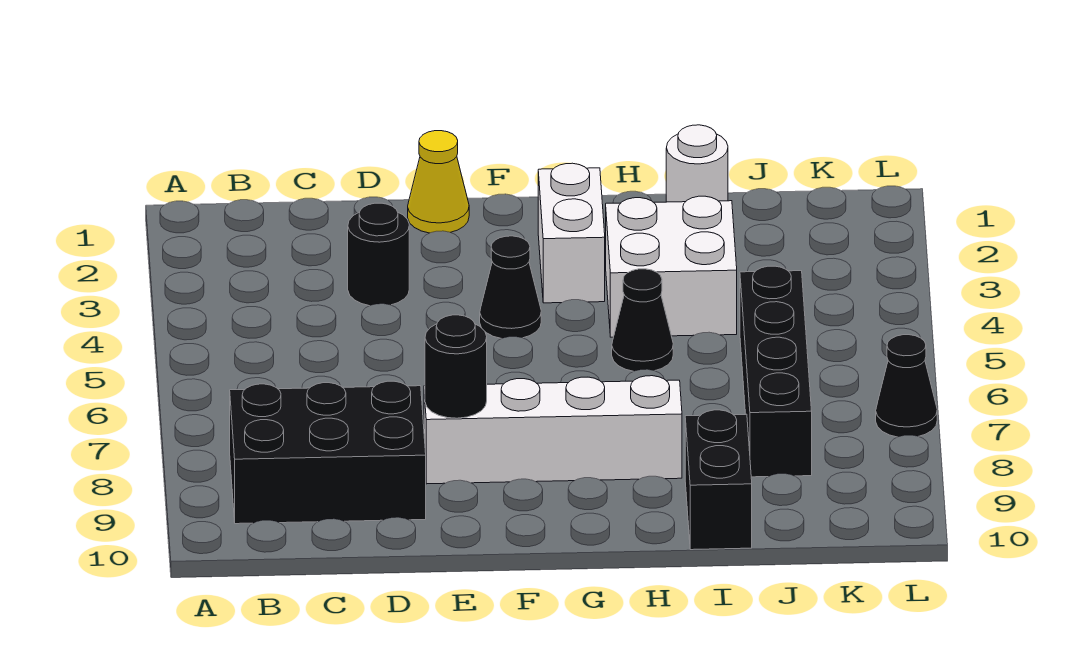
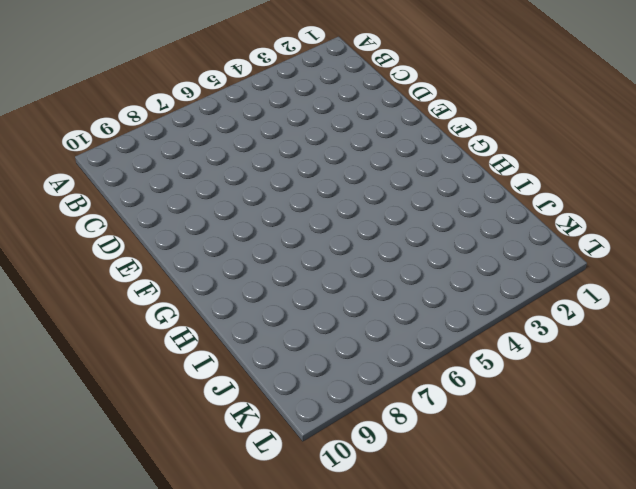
none -> black brick B8:D9 level 1
none -> black round brick D3 level 1
none -> yellow cone E1 level 1

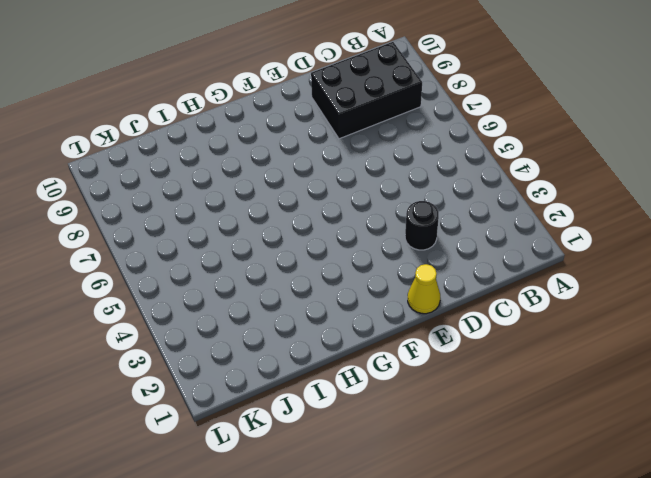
none -> white brick E8:H8 level 1
none -> black cone F4 level 1
none -> white brick G2:G3 level 1

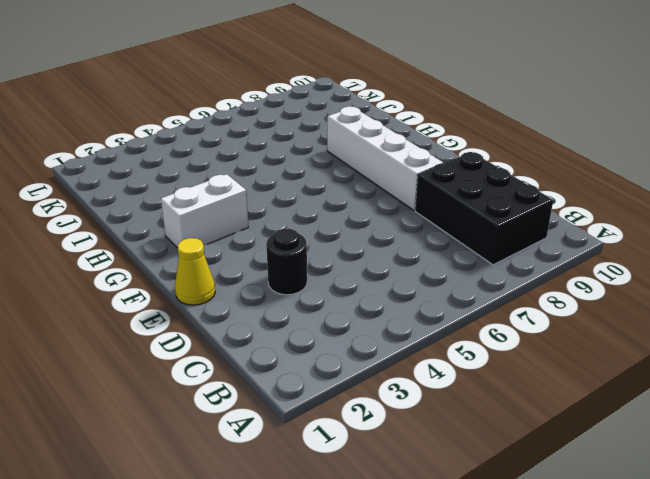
none -> black cone F4 level 1
none -> white brick H3:I4 level 1
none -> black cone H5 level 1

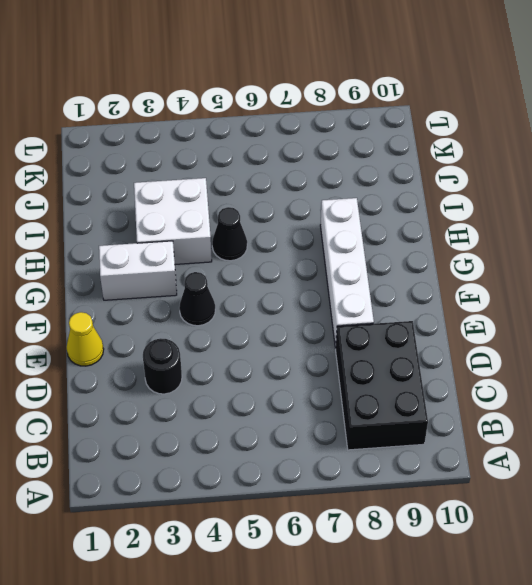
none -> white round brick I1 level 1
none -> black brick I9:I10 level 1
none -> black brick J5:J8 level 1

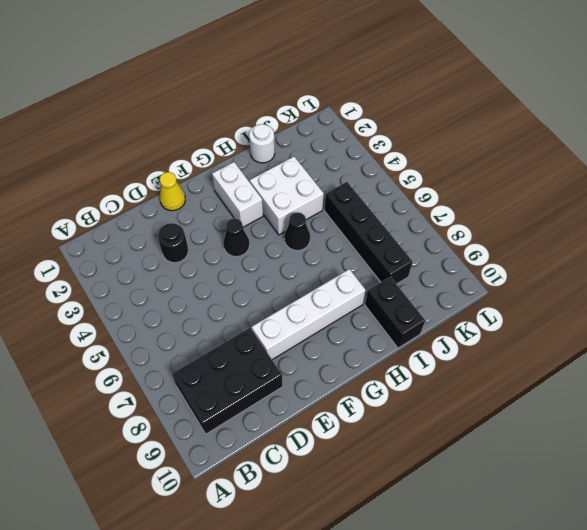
none -> black cone L7 level 1
none -> black round brick E8 level 2

